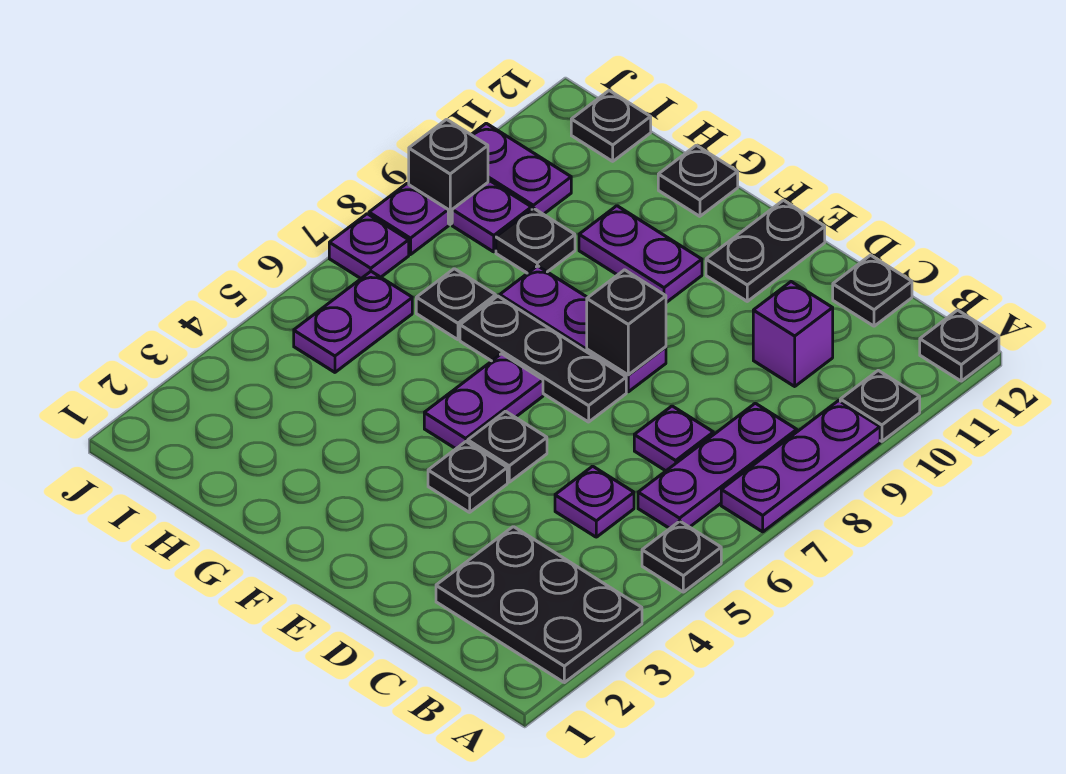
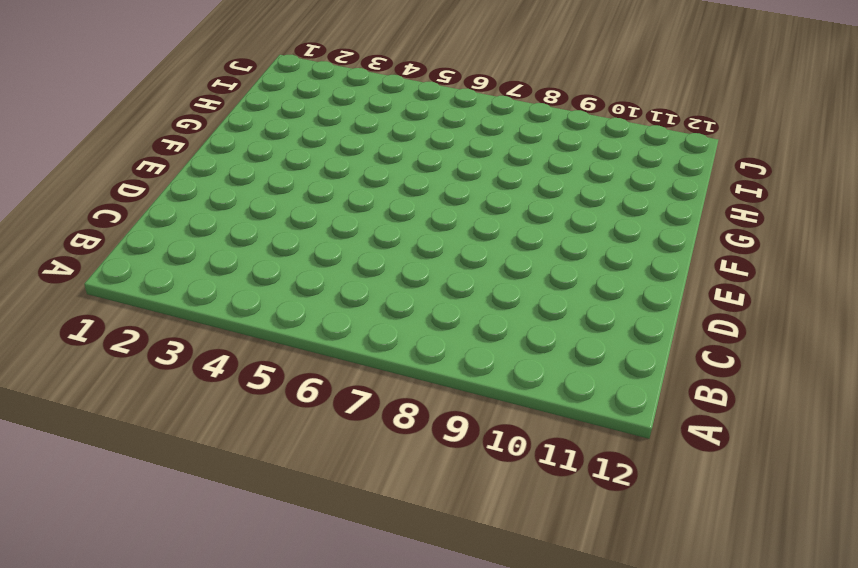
none -> black plate A2:C3 level 1
none -> black plate A5 level 1
none -> purple plate A7:A9 level 1

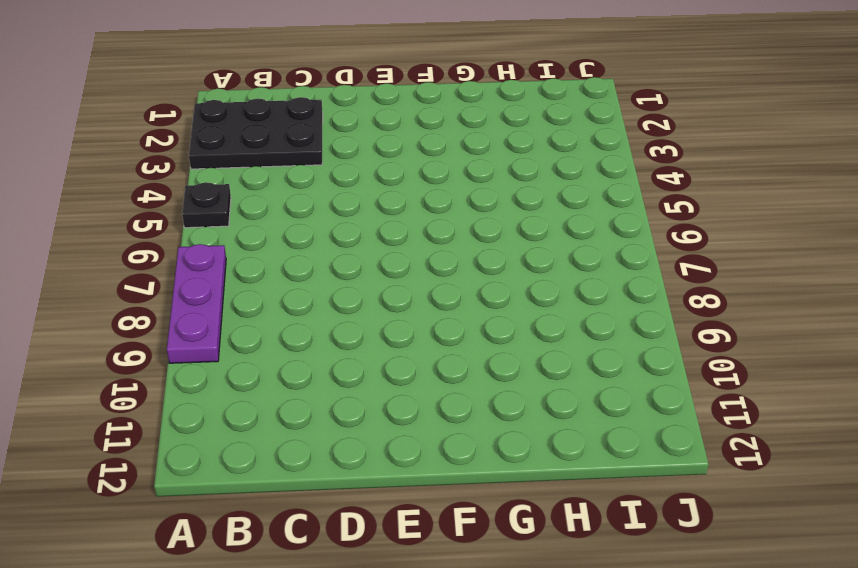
none -> black plate A10 level 1
none -> black plate A12 level 1
none -> purple plate B6:B8 level 1

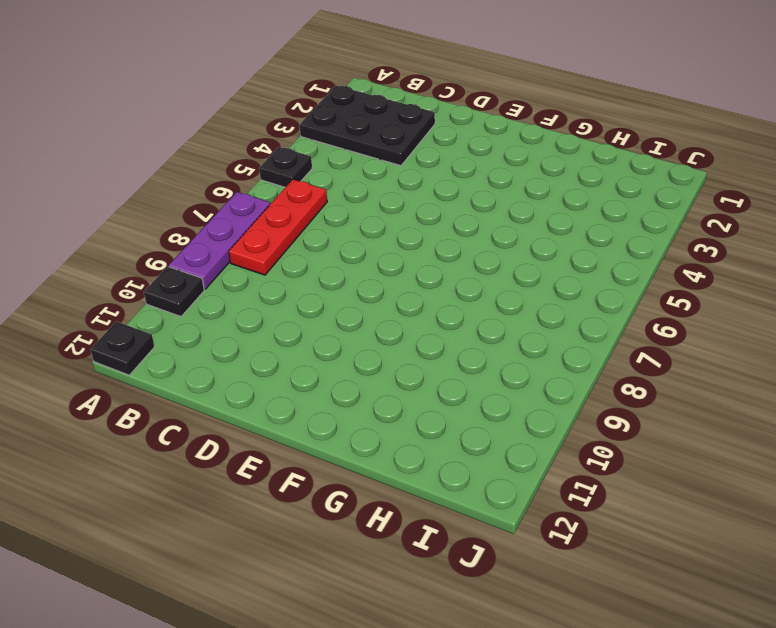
red plate B6:B8 level 1 -> purple plate B6:B8 level 1
none -> purple plate C5 level 1
none -> purple plate C7 level 1
none -> purple brick C10 level 1

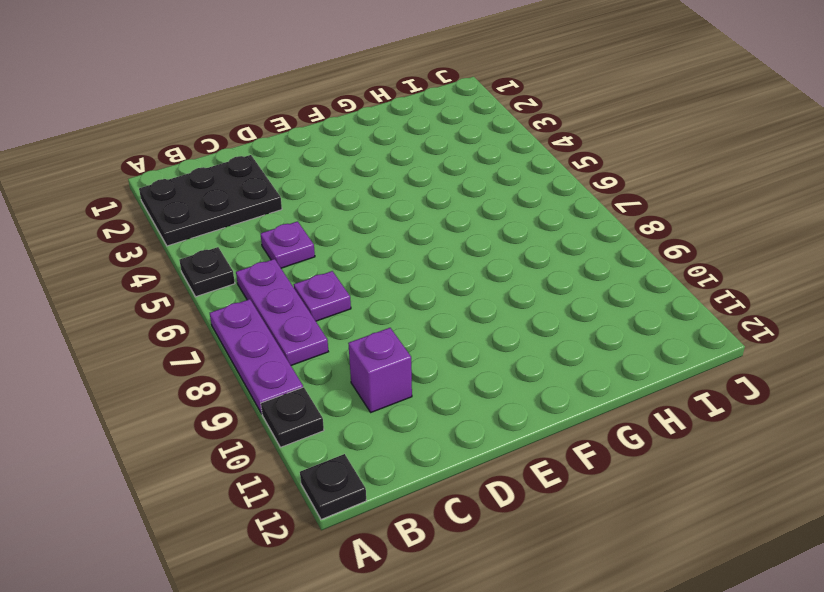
none -> black plate C12 level 1
none -> black plate E4 level 1
none -> black plate E5 level 1

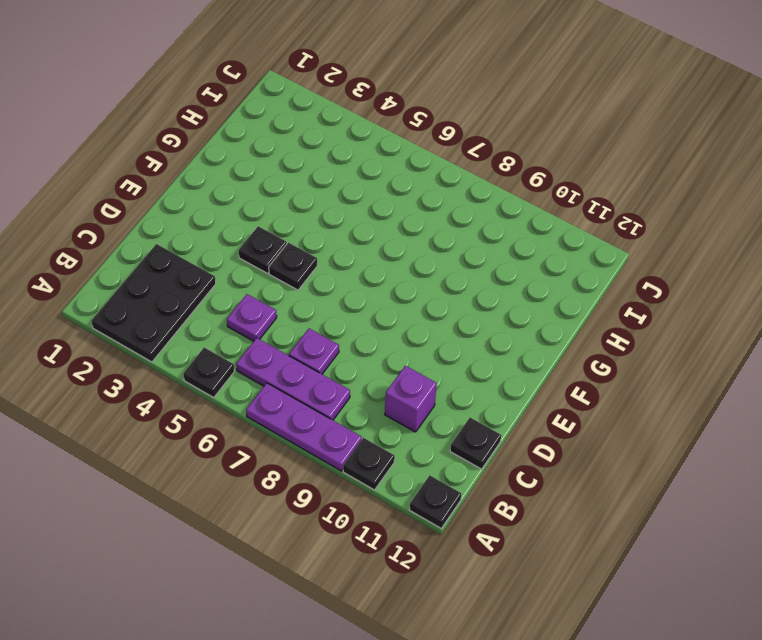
none -> black plate E7:G7 level 1
none -> purple plate E8:G8 level 1
none -> black plate E11:E12 level 1

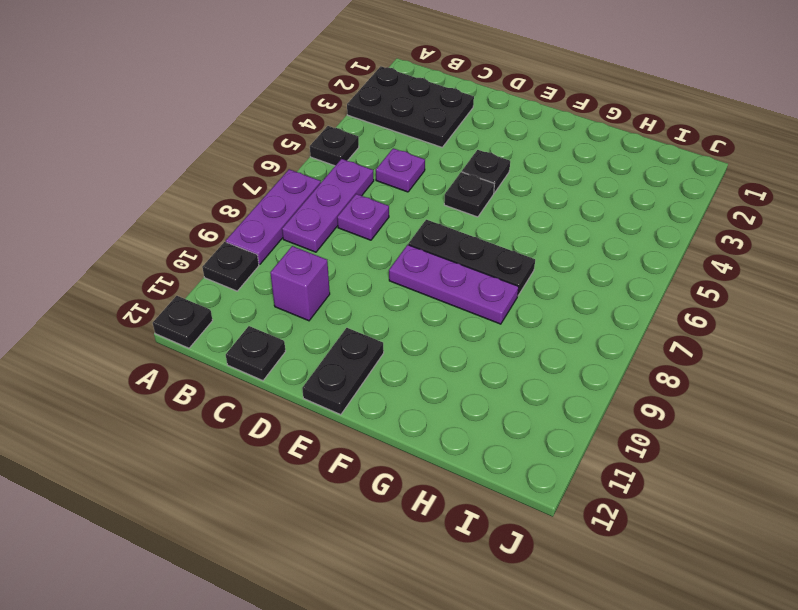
none -> purple plate F5:F6 level 1
none -> purple plate F10:G10 level 1
none -> black plate G12 level 1

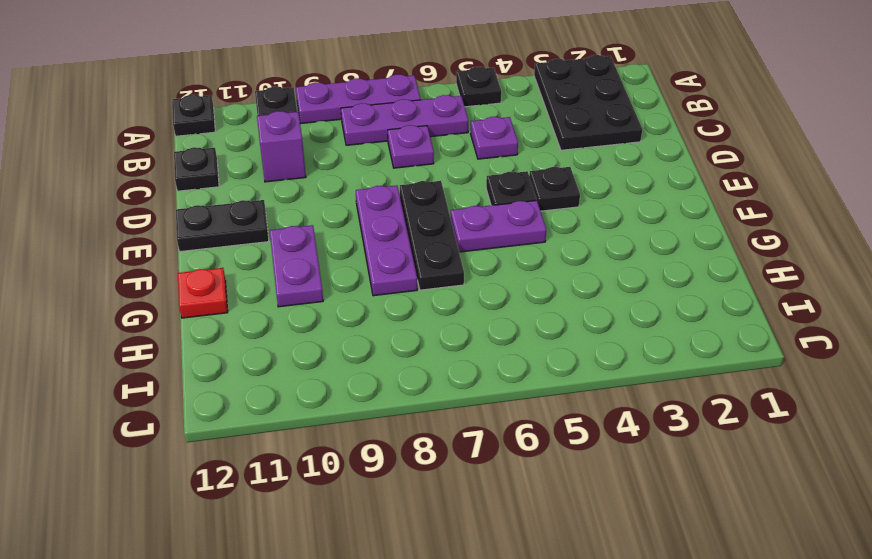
red plate G12 level 1 -> black plate G12 level 1
none -> black plate H7 level 1
none -> black plate H9 level 1
none -> purple plate I5:I6 level 1

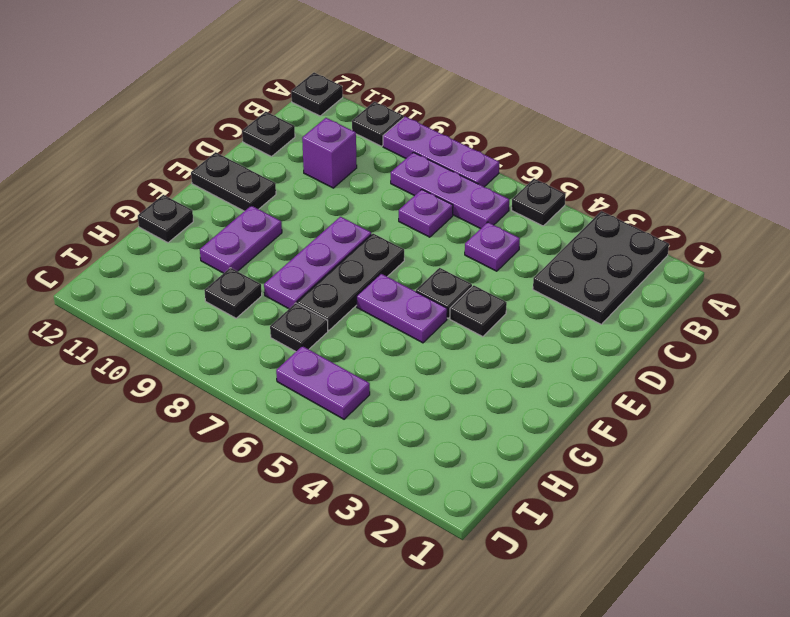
none -> purple plate I9 level 1
none -> purple plate I10:J10 level 1
none -> black plate I12 level 1

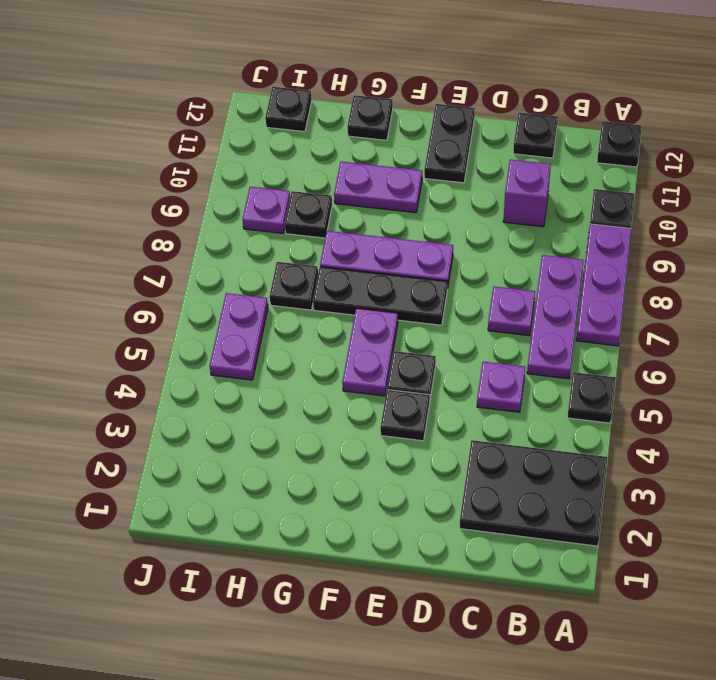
none -> purple plate I10:J10 level 1
none -> purple plate J7 level 1
none -> purple plate J8 level 1

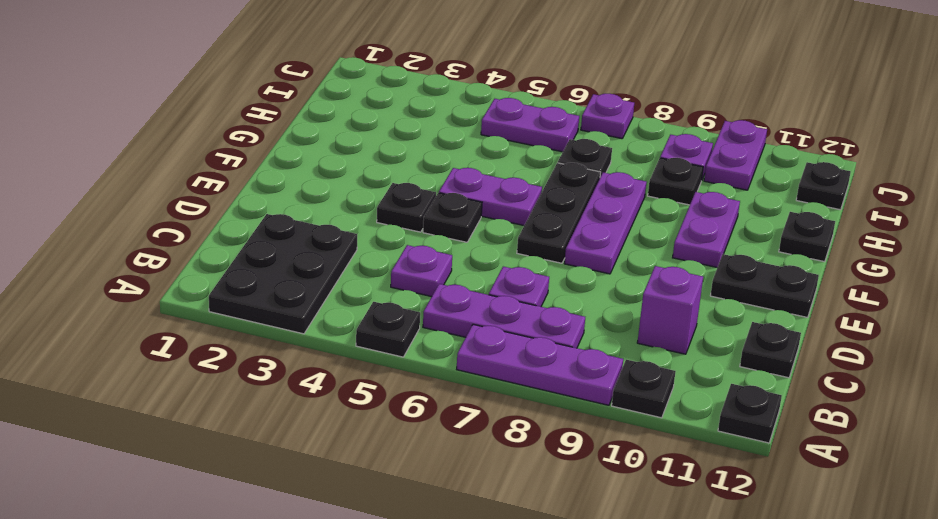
none -> purple plate J8 level 1
none -> black brick J9 level 1
none -> black brick E8 level 2

